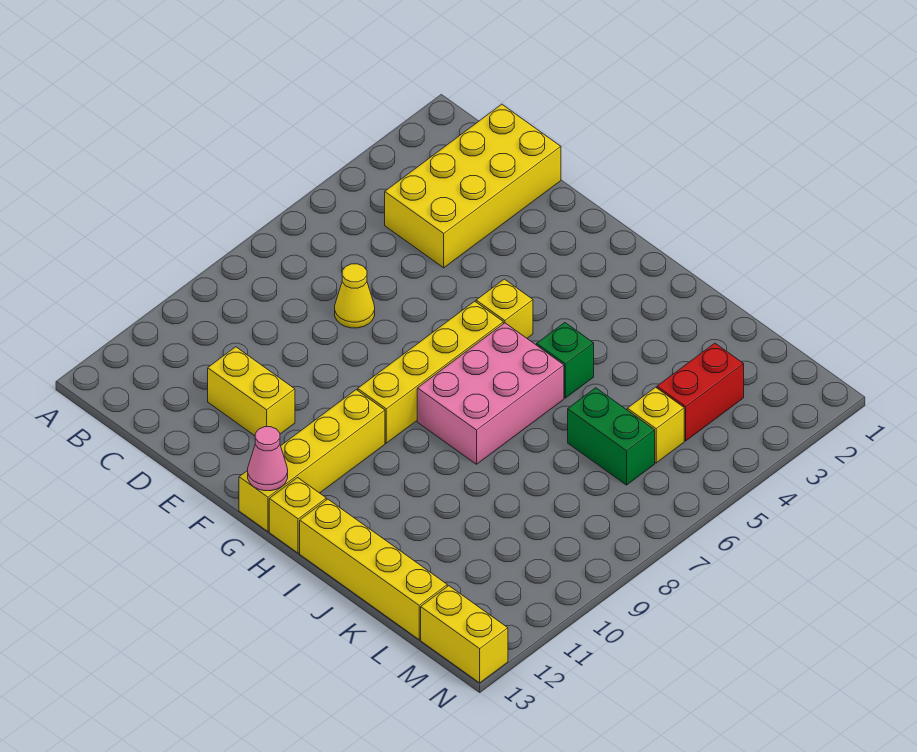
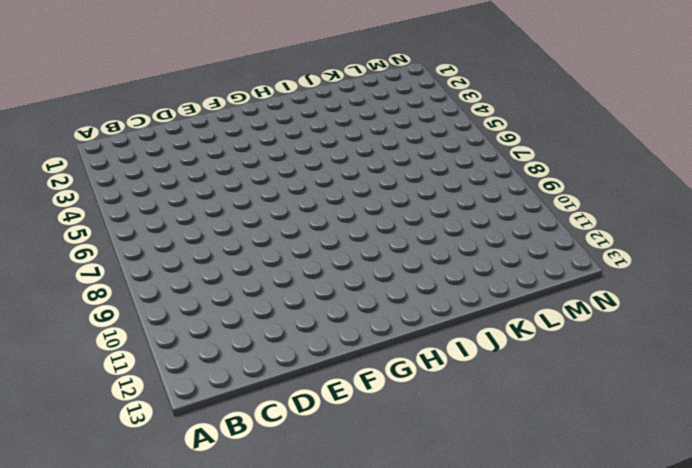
none -> yellow brick C1:D4 level 1
none -> yellow cone D7 level 1
none -> yellow brick D11:E11 level 1

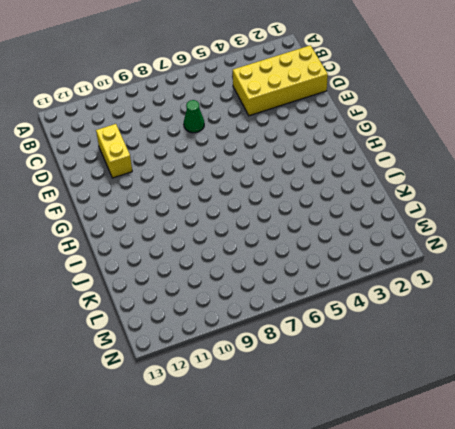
green cone D7 level 1 -> yellow cone D7 level 1
none -> yellow brick G5 level 1
none -> yellow brick G6:G9 level 1
none -> yellow brick G10:G13 level 1

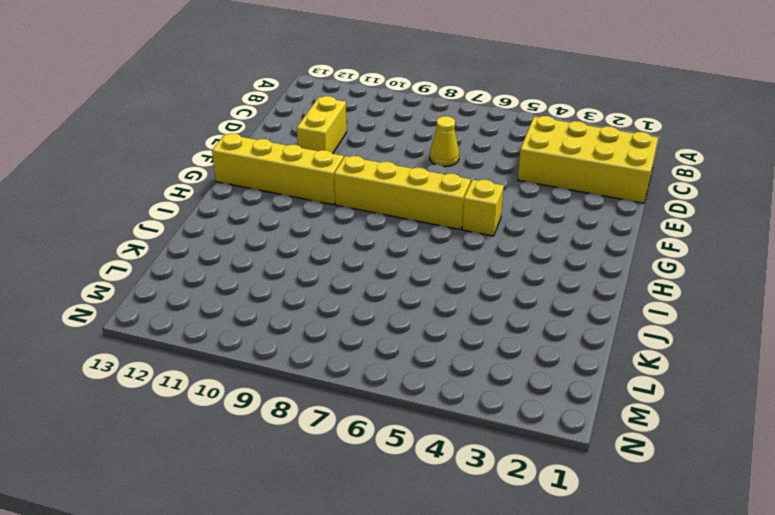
none -> pink brick H6:I8 level 1
none -> yellow brick H13 level 1
none -> green brick I5 level 1

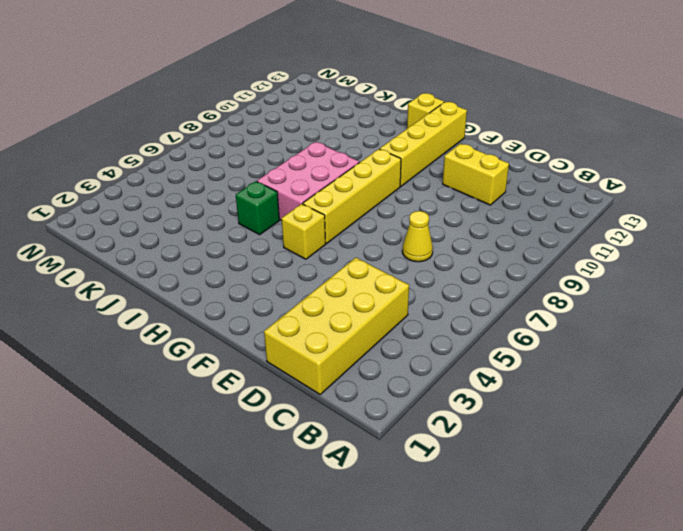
none -> yellow brick I13:L13 level 1
none -> green brick K6:L6 level 1
none -> red brick L3:L4 level 1

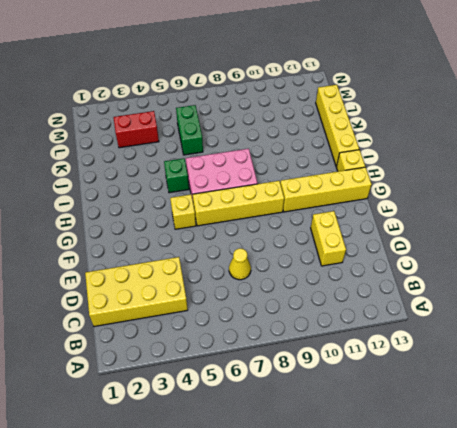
none -> yellow brick L5 level 1
none -> yellow brick M13:N13 level 1
none -> pink cone G13 level 2

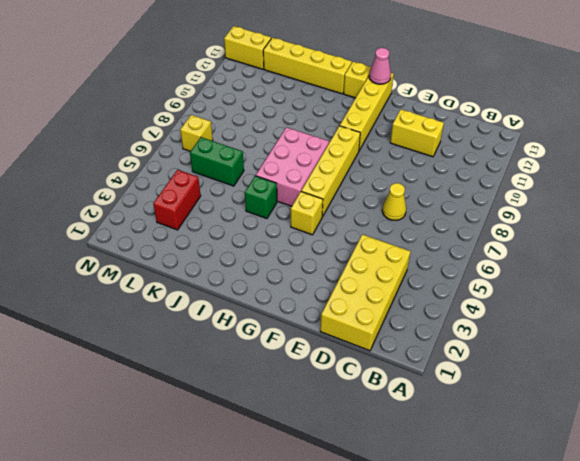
yellow brick M7 level 1 -> yellow brick L5 level 1

